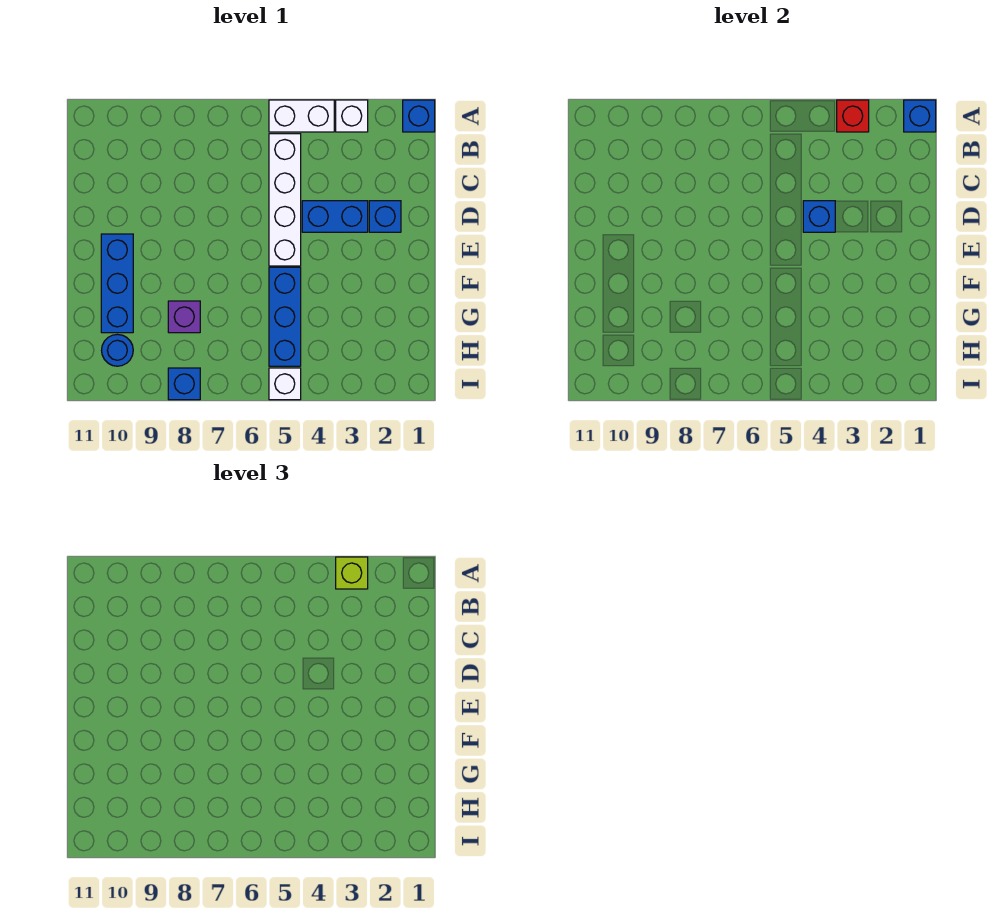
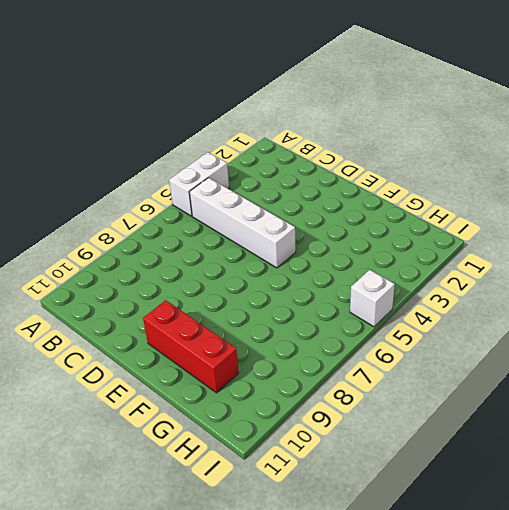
red brick E10:G10 level 1 -> blue brick E10:G10 level 1
none -> blue brick A1 level 1
none -> white brick A3 level 1
none -> blue brick D2 level 1

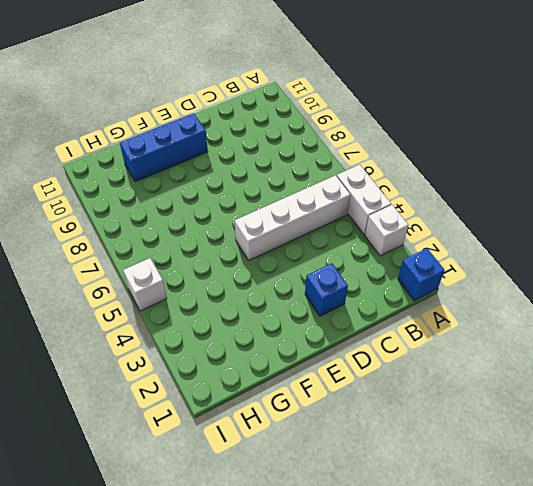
none -> blue brick D3:D4 level 1
none -> blue brick F5:H5 level 1
none -> purple brick G8 level 1

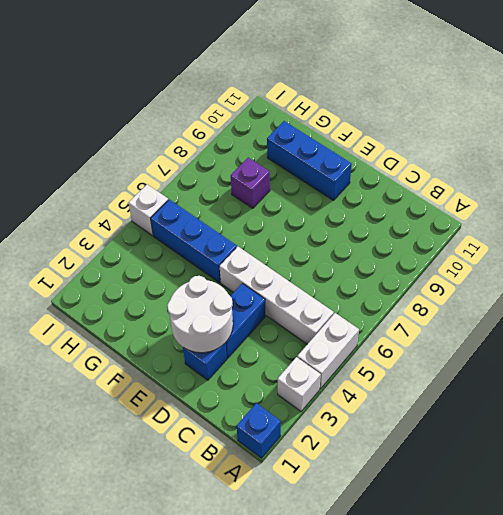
white round brick D2:E3 level 2 -> none
none -> blue round brick H10 level 1
none -> blue brick I8 level 1
none -> blue brick A1 level 2

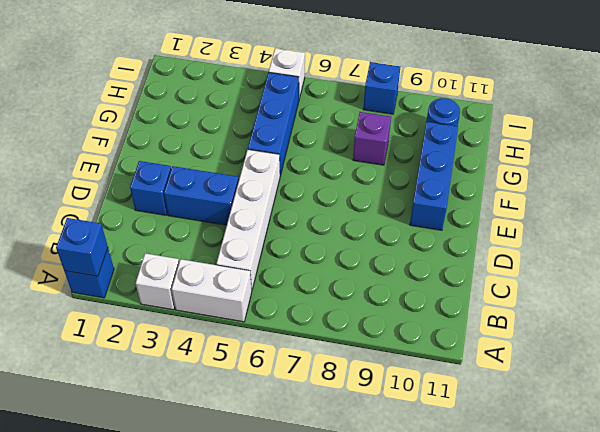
none -> red brick A3 level 2
none -> blue brick D4 level 2
none -> lime brick A3 level 3

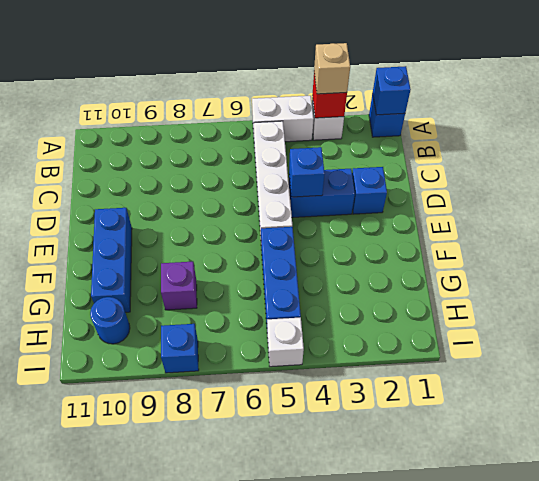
tan brick A3 level 3 -> lime brick A3 level 3

